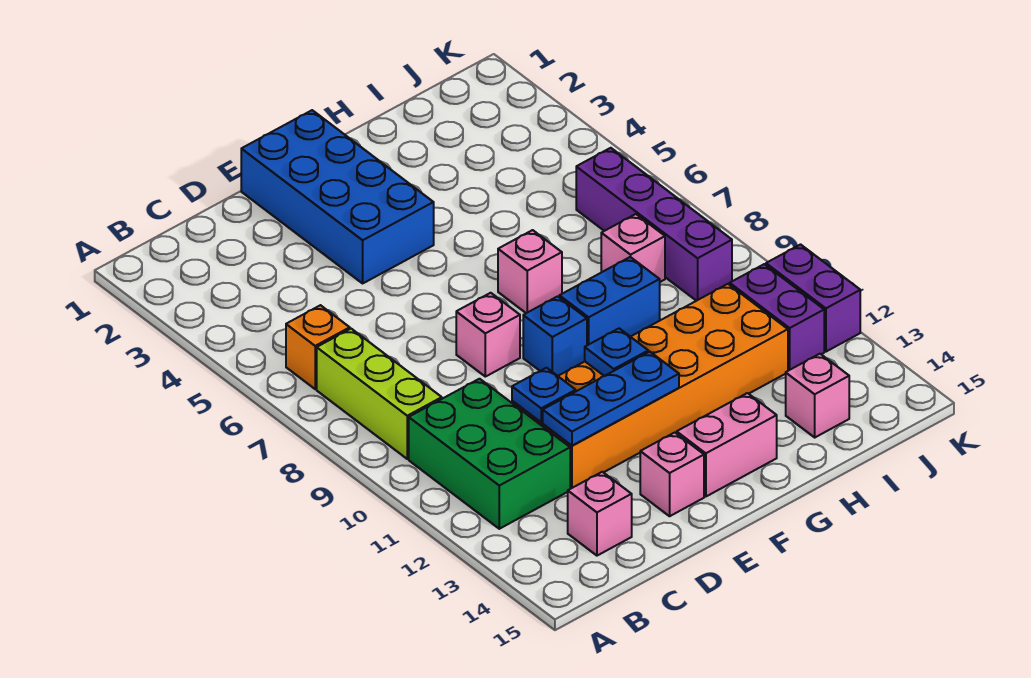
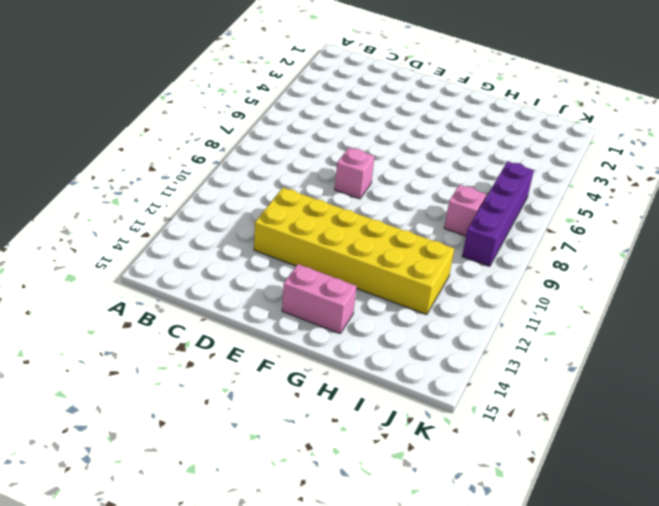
yellow brick D11:I12 level 1 -> orange brick D11:I12 level 1
none -> orange brick B6 level 1
none -> lime brick B7:B9 level 1
none -> green brick B10:C12 level 1

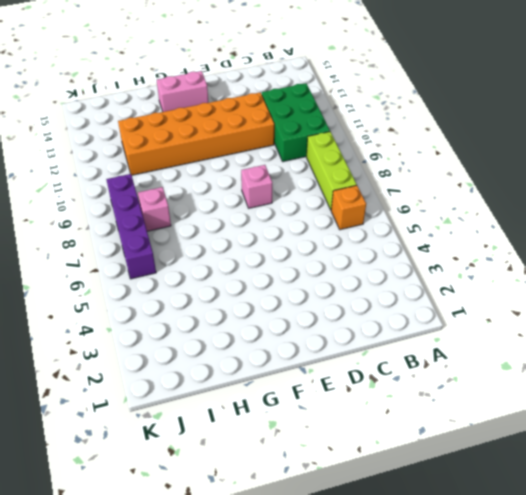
none -> pink brick C14 level 1
none -> blue brick E1:F4 level 1
none -> pink brick E14 level 1

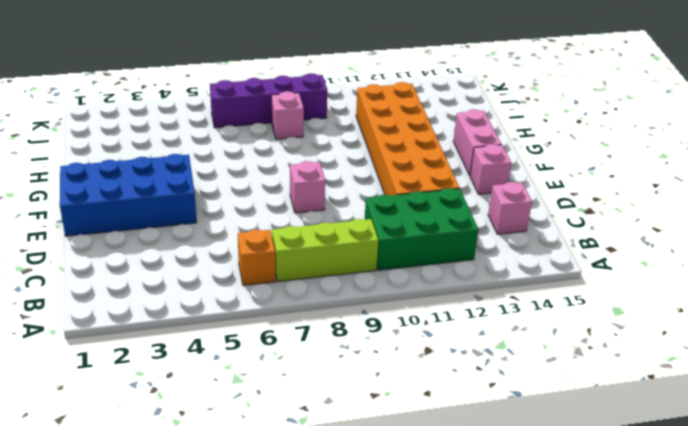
none -> blue brick F9 level 1
none -> pink brick G7 level 1
none -> blue brick G9:H9 level 1

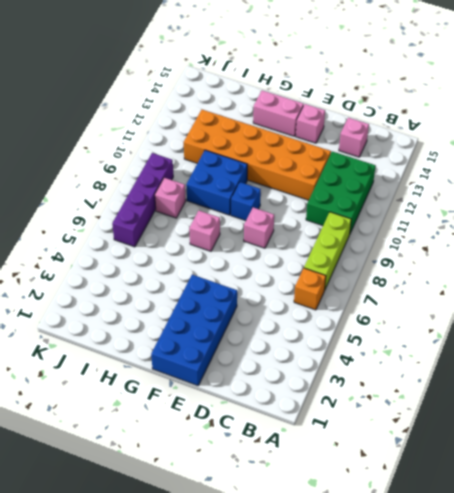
blue brick G9:H10 level 1 -> blue brick G9:H9 level 1
none -> pink brick I14 level 1
none -> purple brick J11:J12 level 1
none -> purple brick K11:K12 level 1

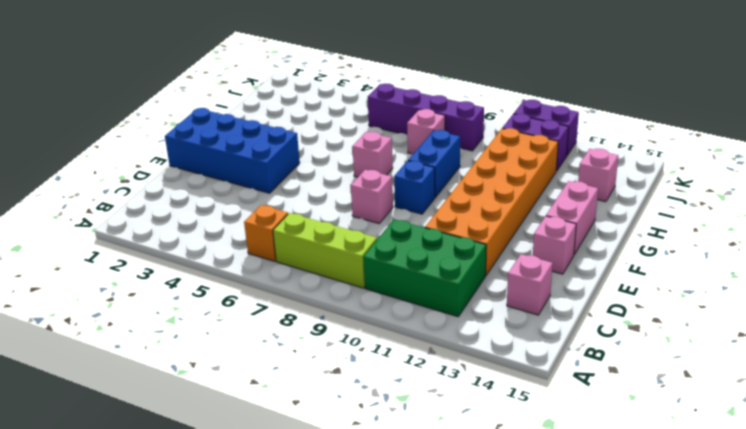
none -> blue plate D11 level 2
none -> blue plate D12:F12 level 2
none -> blue plate F11 level 2

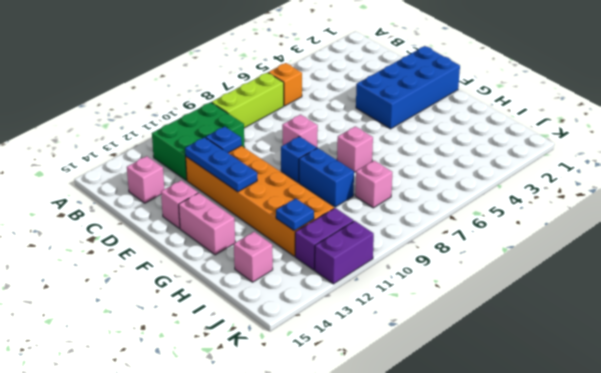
blue plate I12 level 2 -> blue plate F11 level 2
none -> purple brick J6:J9 level 1

